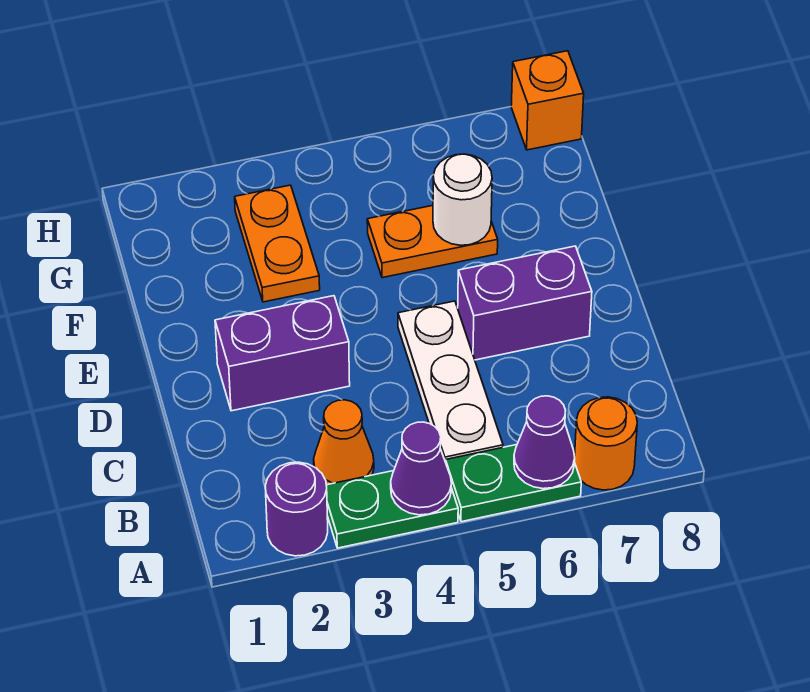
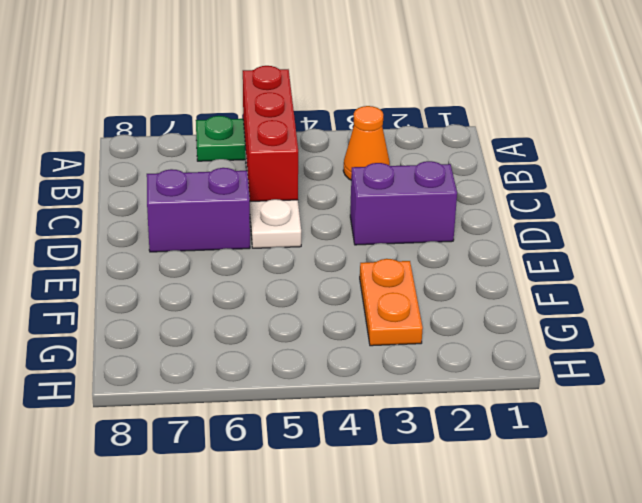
red brick A5:C5 level 2 -> none
none -> purple round brick A2 level 1
none -> green plate A3:A4 level 1
none -> orange round brick A7 level 1

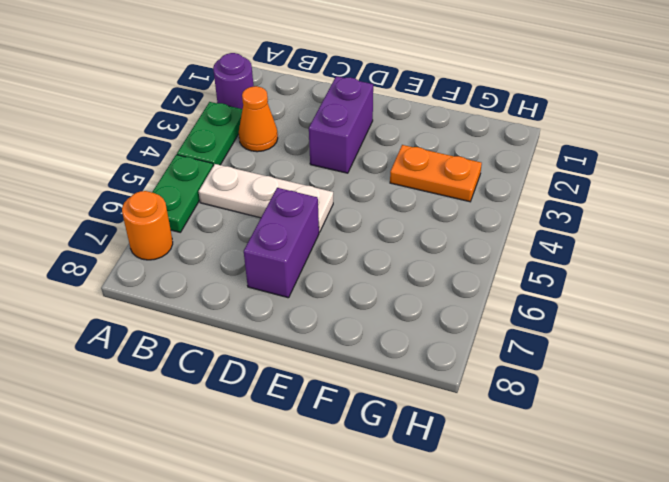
none -> orange plate F5:F6 level 1
none -> orange brick H8 level 1
none -> purple cone A4 level 2

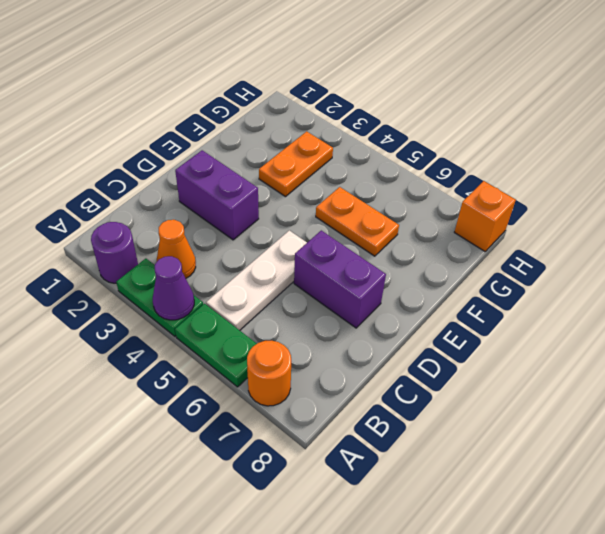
none -> purple cone A6 level 2
none -> white round brick F6 level 2

